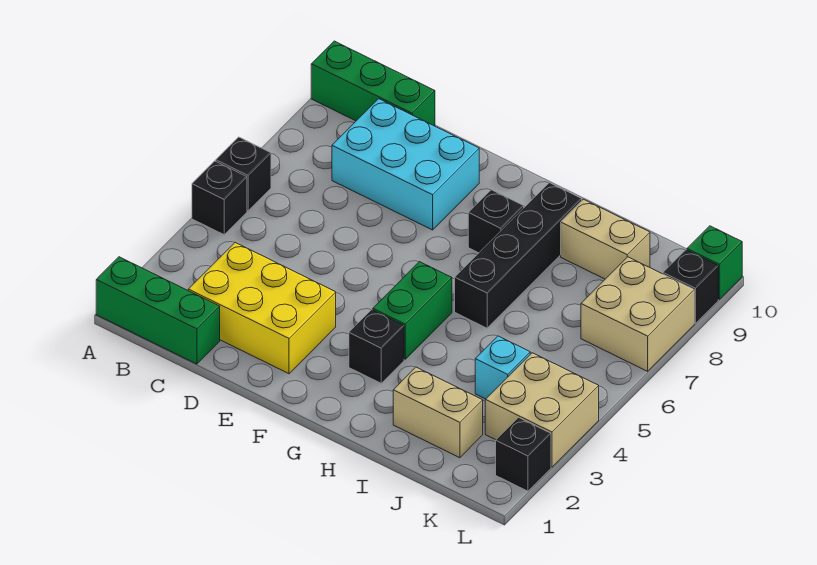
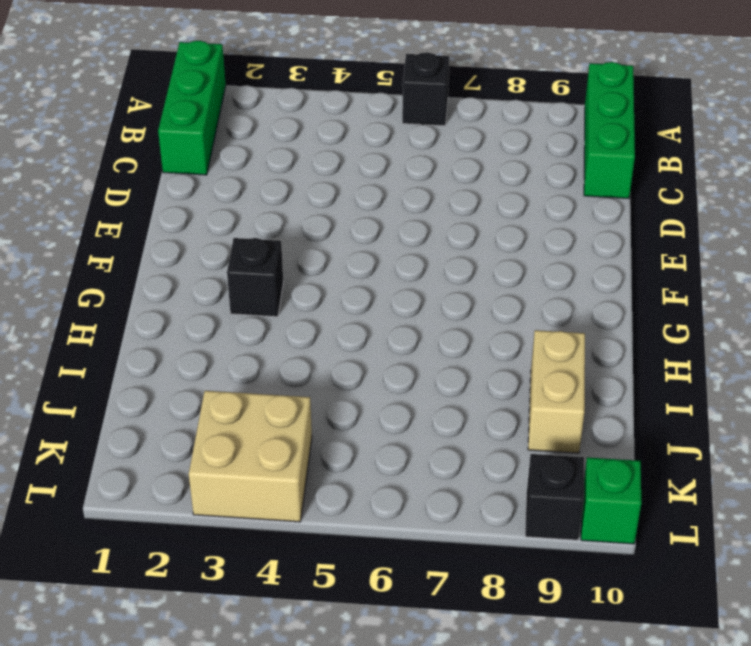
none -> black brick A5 level 1
none -> yellow brick C2:E3 level 1
none -> cyan brick C8:E9 level 1

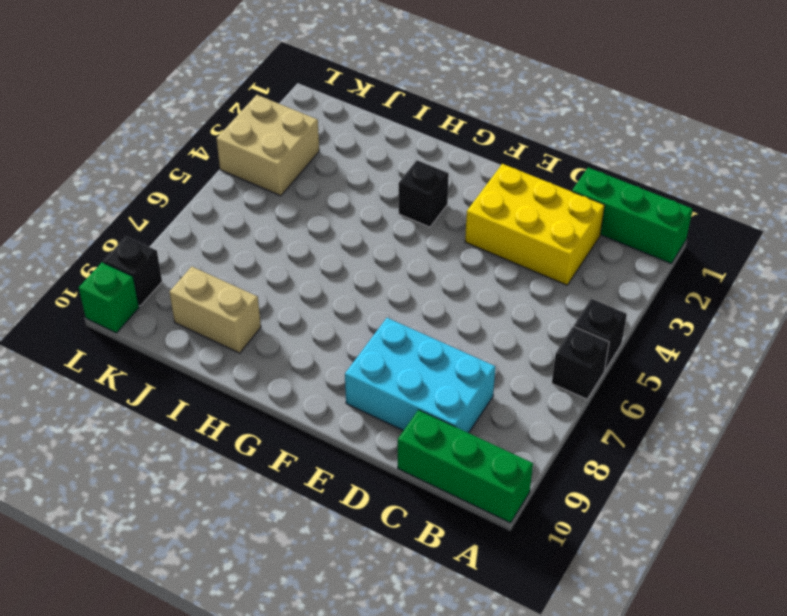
none -> green brick G4:G5 level 1
none -> black brick G8 level 1
none -> black brick H6:H9 level 1

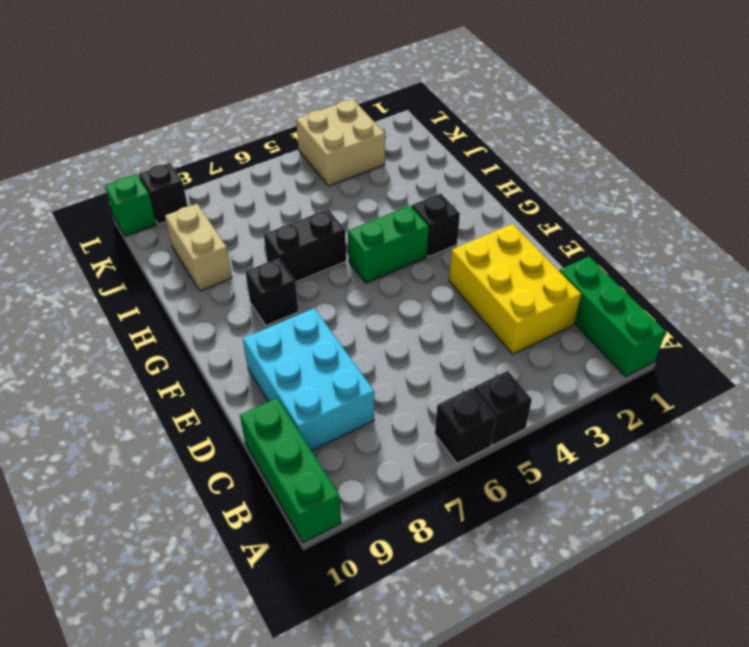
black brick H6:H7 level 1 -> black brick H6:H9 level 1
none -> tan brick I2:J2 level 1
none -> cyan brick J4 level 1
none -> tan brick K7:L8 level 1

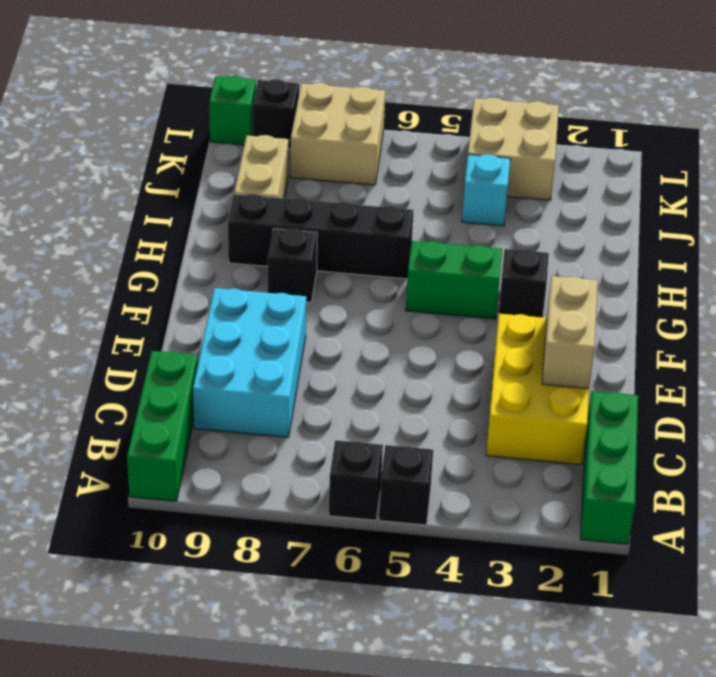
tan brick D2:E2 level 2 -> tan brick I2:J2 level 1
none -> black brick L2 level 1

